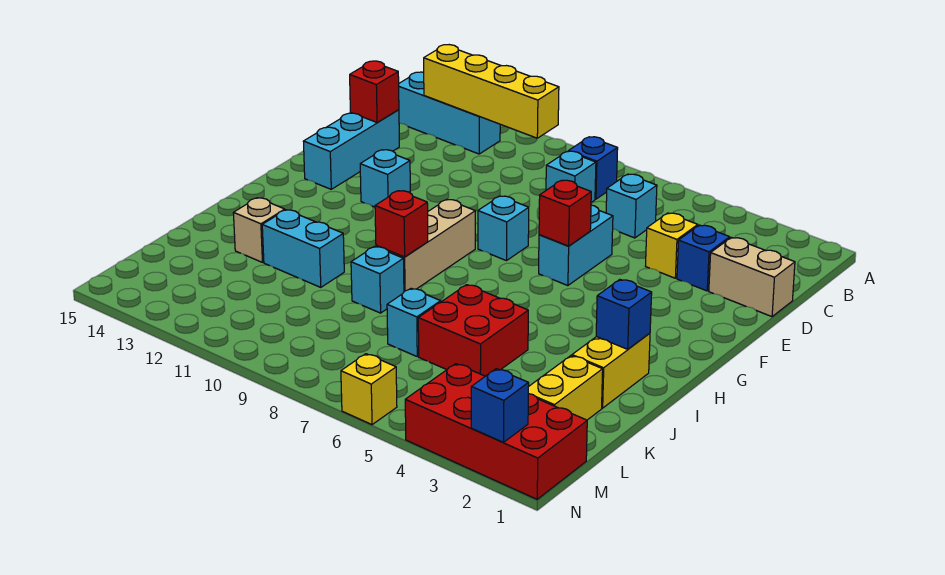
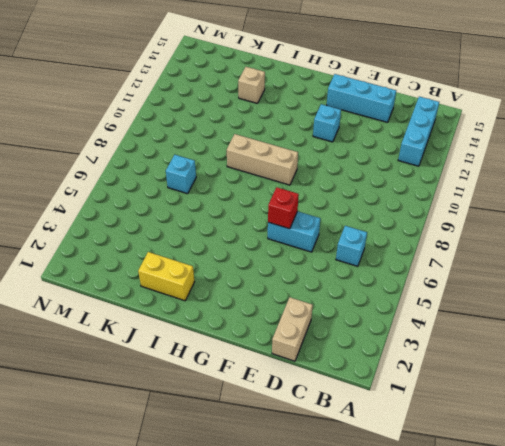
none -> blue brick B8 level 1
none -> cyan brick C8 level 1
none -> blue brick D3 level 1

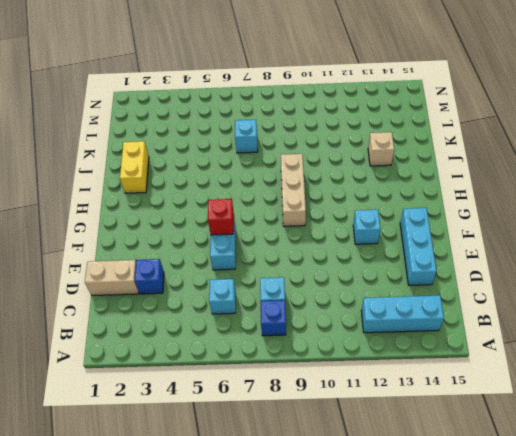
none -> yellow brick D4 level 1
none -> cyan brick F8 level 1
none -> red brick J5:K6 level 1

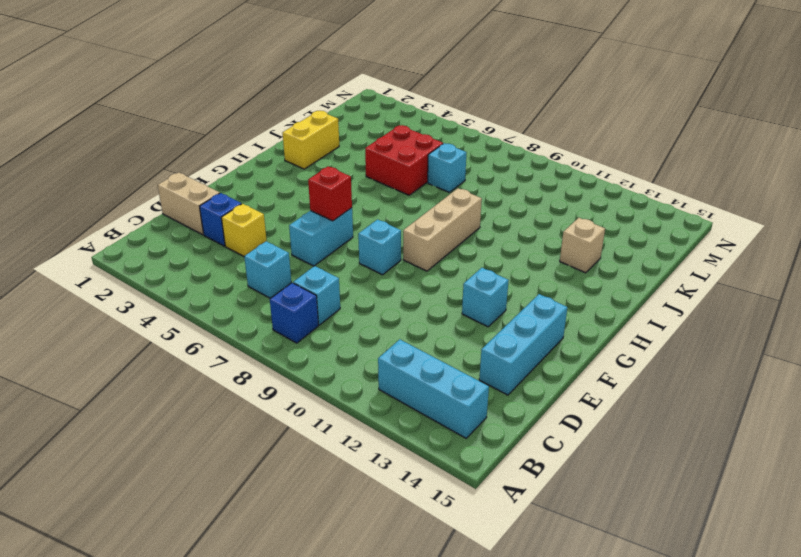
none -> cyan brick J9 level 1
none -> cyan brick J11:J12 level 1
none -> yellow brick K2:L2 level 1

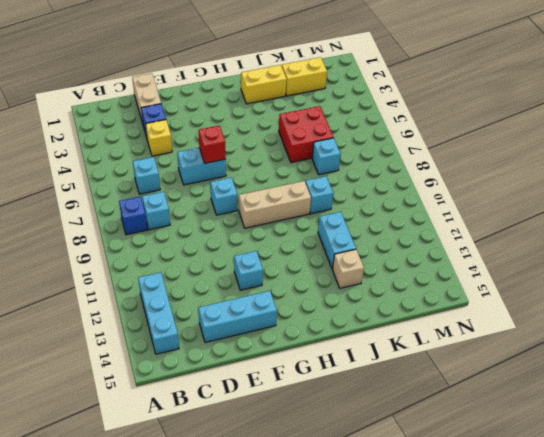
none -> red brick M1:N4 level 1
none -> yellow brick N6 level 1
none -> yellow brick B10:B13 level 2

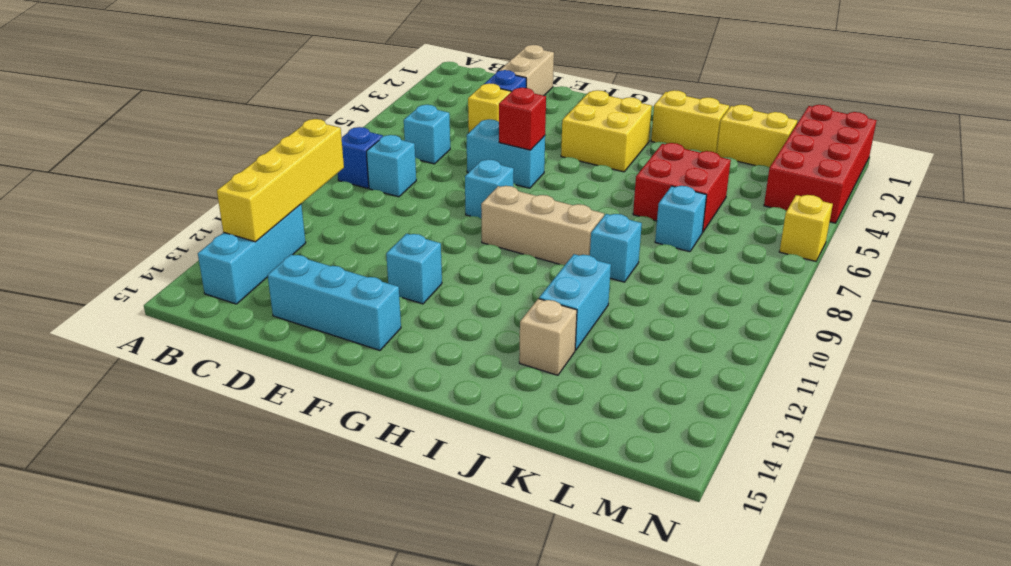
yellow brick G3:H4 level 1 -> none
none -> red brick D14 level 2
none -> blue brick I2 level 2
none -> red brick I9 level 2

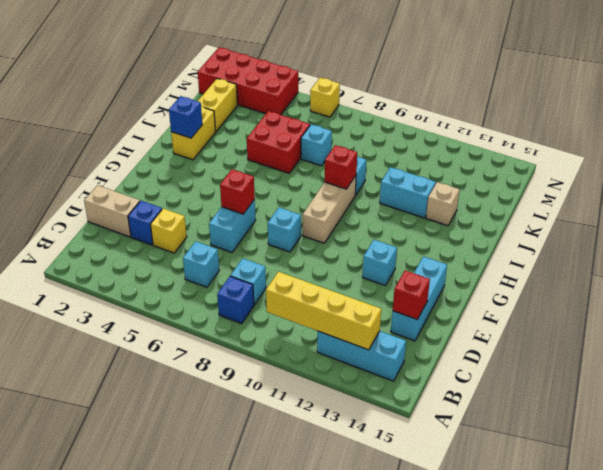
none -> blue brick N2 level 2

